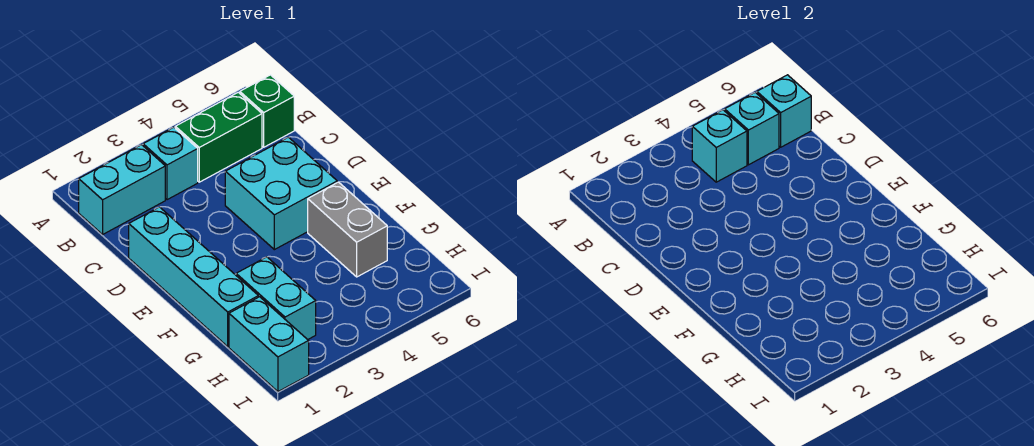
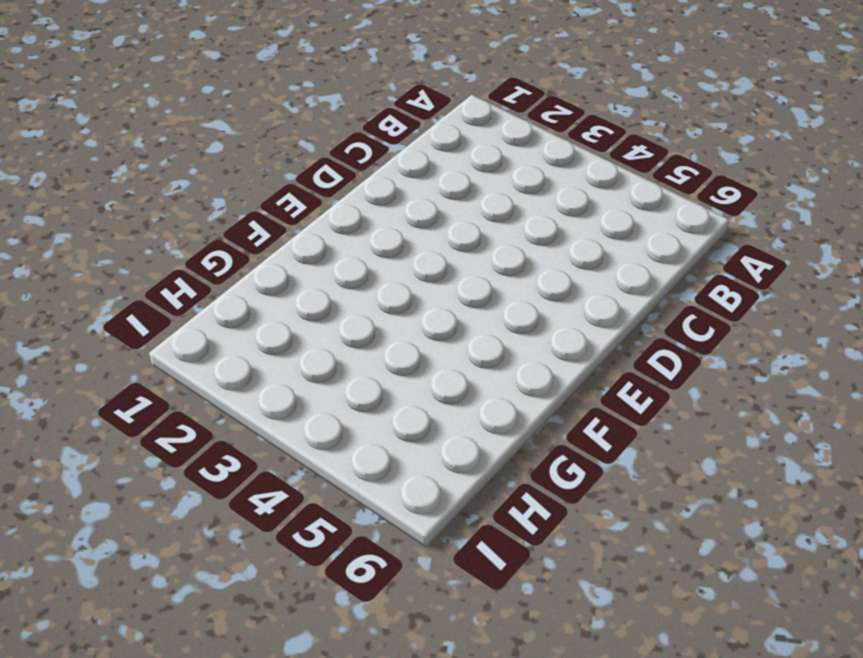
none -> cyan brick B1:B2 level 1
none -> cyan brick B3 level 1
none -> green brick B4:B5 level 1

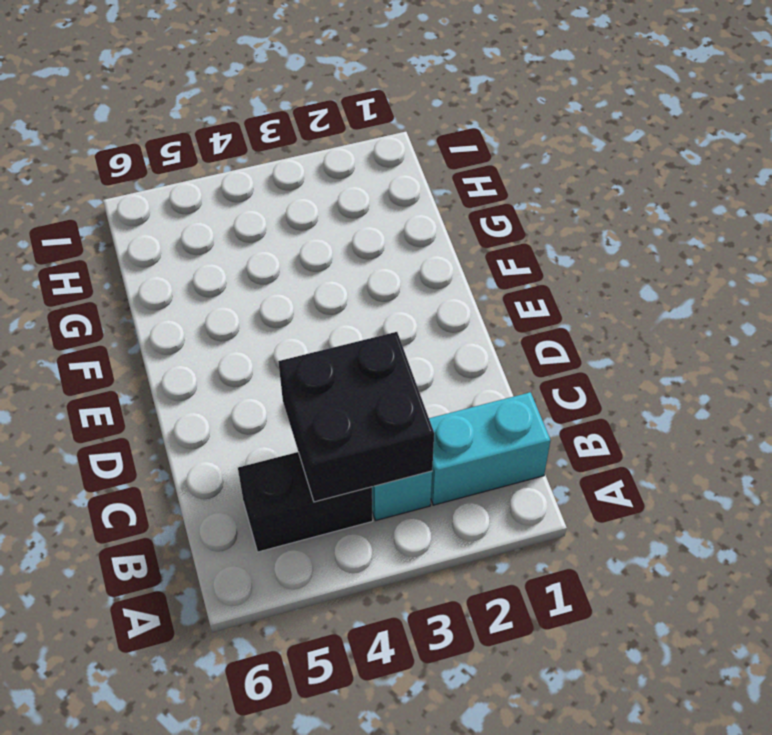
black brick B3:C4 level 2 -> cyan brick B4 level 2
black brick B4:B5 level 1 -> green brick B4:B5 level 1
none -> green brick B6 level 1
none -> cyan brick D1:G1 level 1
none -> cyan brick D4:E5 level 1

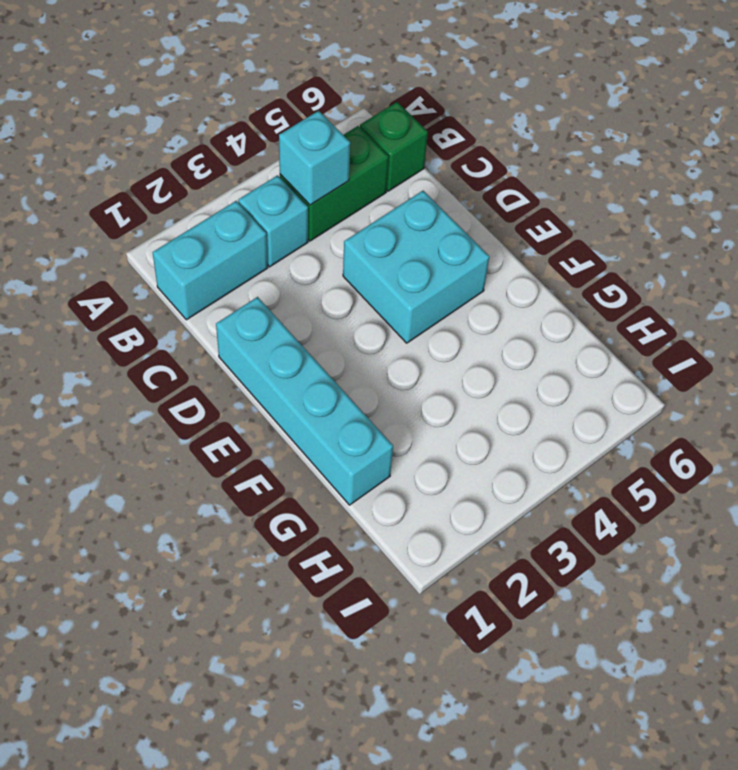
none -> grey brick F5:G5 level 1
none -> cyan brick G2:H2 level 1
none -> cyan brick H1:I1 level 1

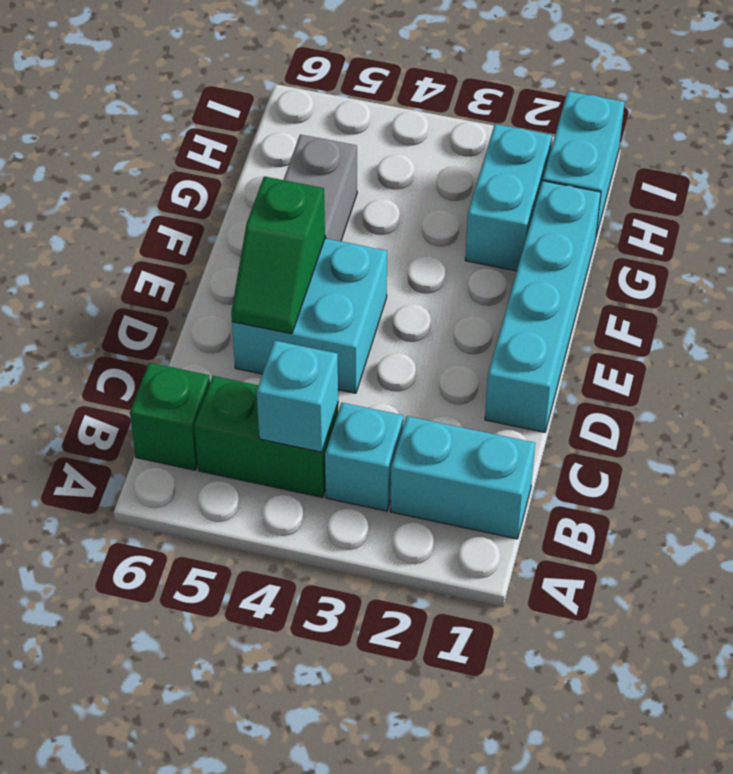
green slope D5:E5 level 2 top E -> none
none -> cyan brick B5 level 2
none -> cyan brick B6 level 2

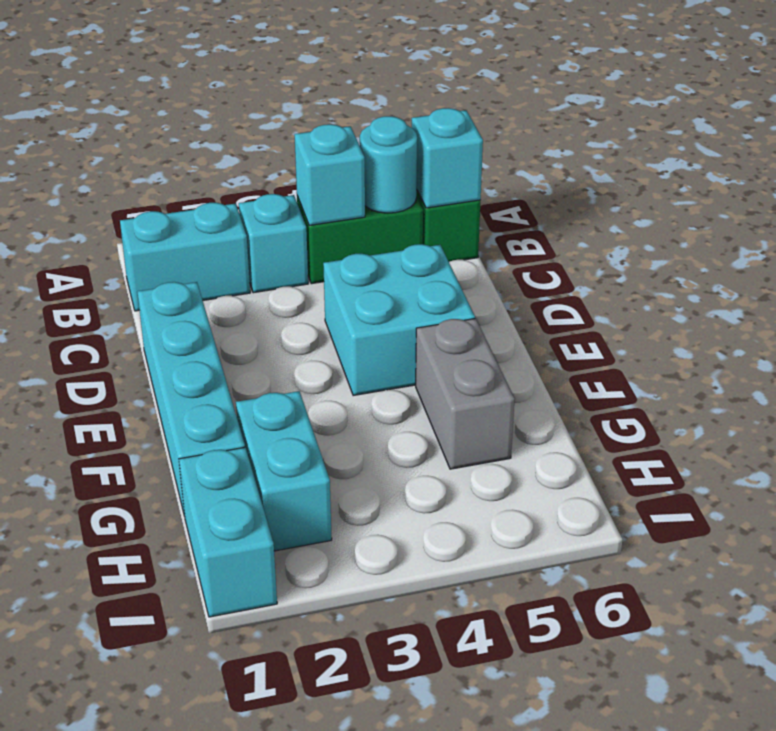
cyan round brick B5 level 2 -> cyan brick B5 level 2

